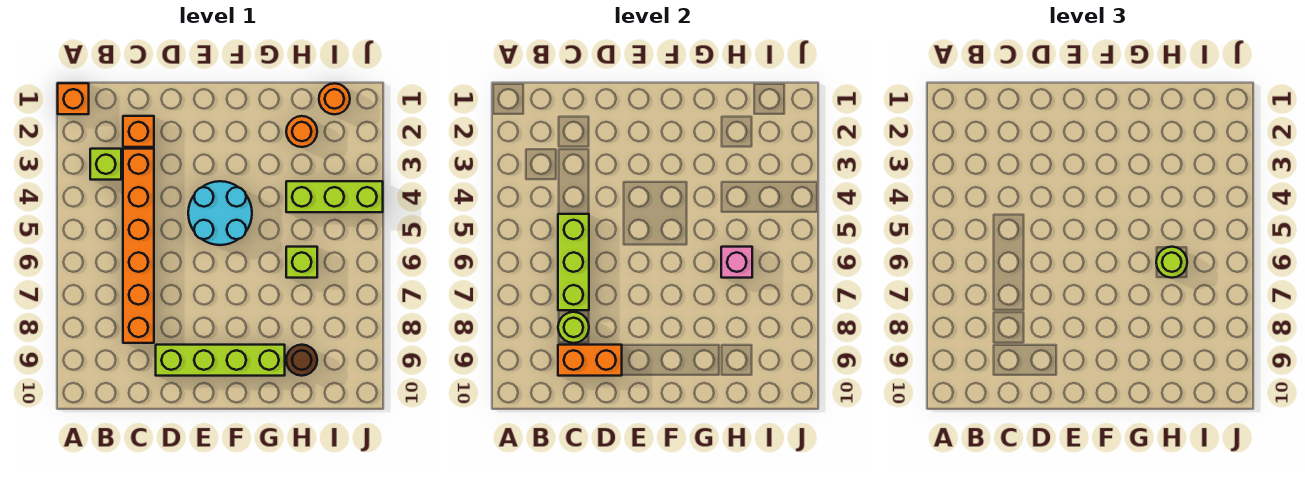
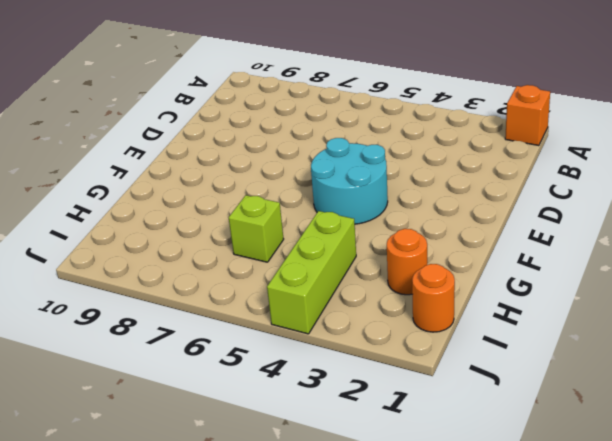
none -> lime brick B3 level 1
none -> orange brick C2 level 1
none -> orange brick C3:C8 level 1

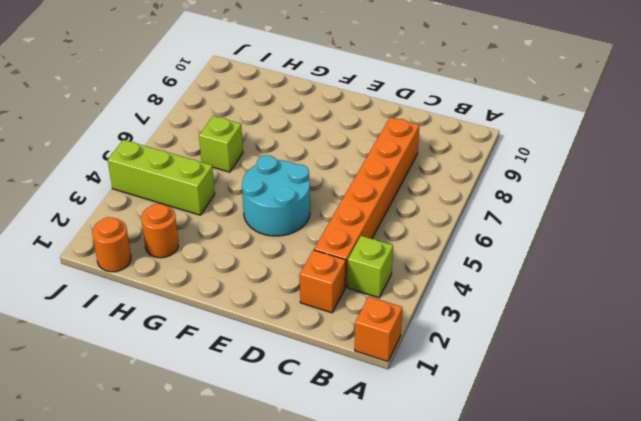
none -> lime brick D9:G9 level 1
none -> brown round brick H9 level 1
none -> lime brick C5:C7 level 2

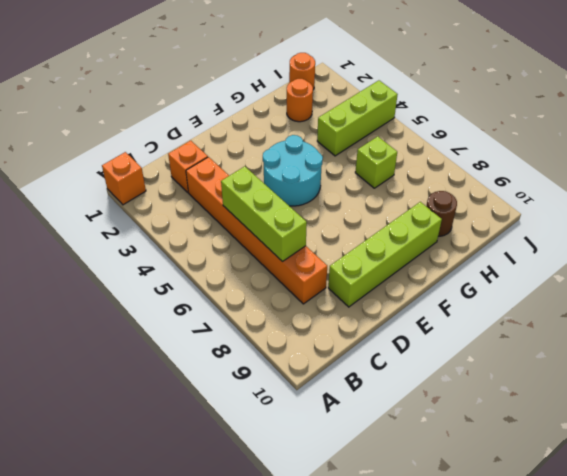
none -> lime brick B3 level 1
none -> lime round brick C8 level 2
none -> orange brick C9:D9 level 2

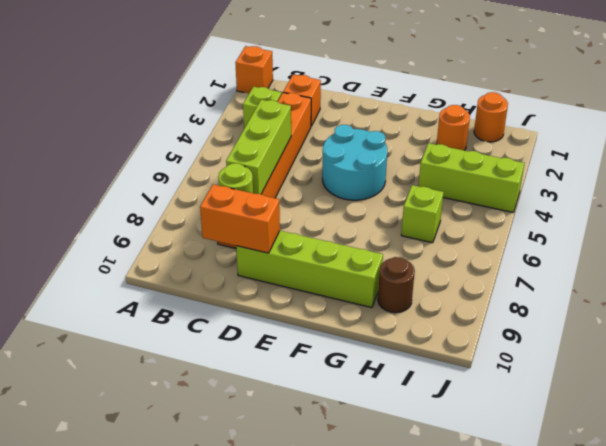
none -> pink brick H6 level 2
none -> lime round brick H6 level 3

